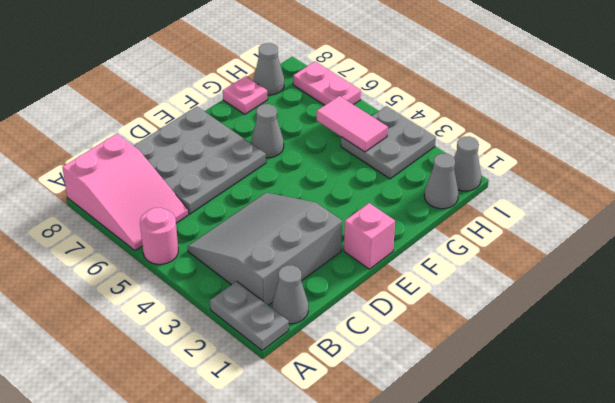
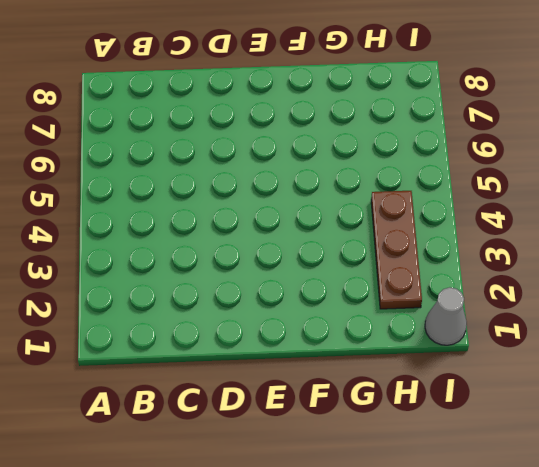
brown plate H2:H4 level 1 -> grey plate H3:I4 level 1
none -> grey plate A1:A2 level 1
none -> pink round brick A5 level 1
none -> pink slope A6:B8 level 1 top 8

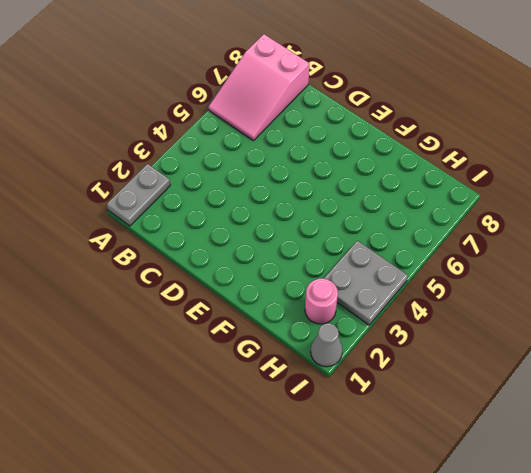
pink round brick H2 level 1 -> pink round brick A5 level 1
none -> grey cone B1 level 1
none -> grey slope B2:D4 level 1 top 2
none -> grey plate C6:E8 level 1

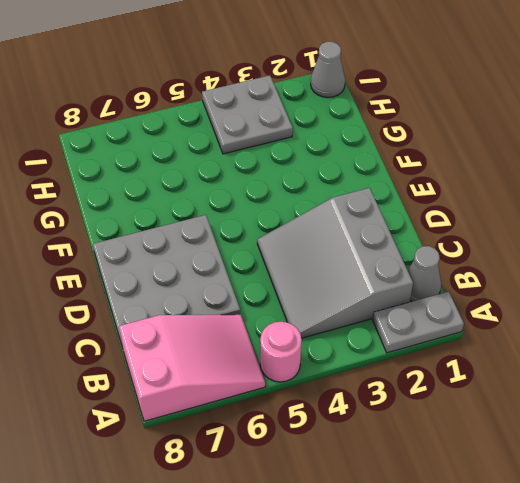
none -> pink brick E1 level 1
none -> grey cone F6 level 1
none -> pink plate G8 level 1

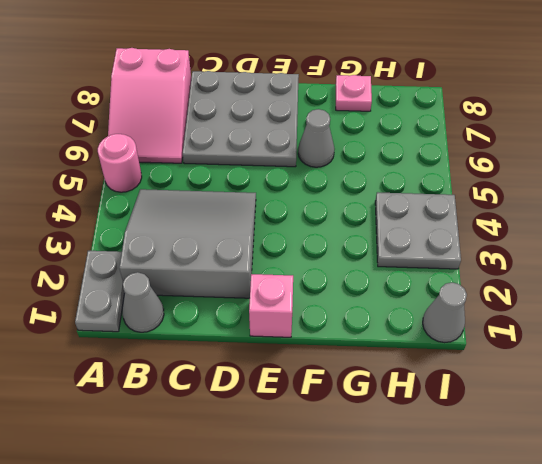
none -> grey cone H1 level 1
none -> grey cone H8 level 1
none -> pink plate I6:I7 level 1

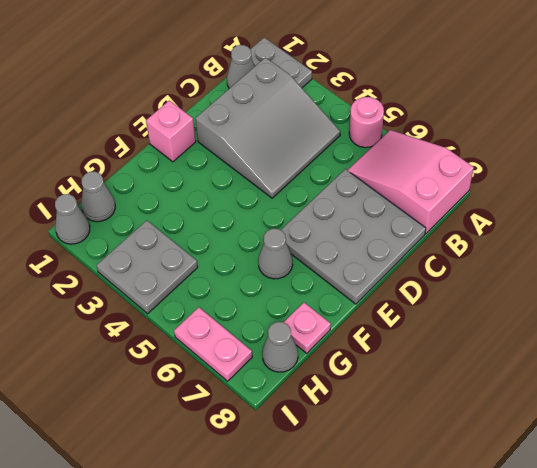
none -> pink tile H4:H5 level 2

